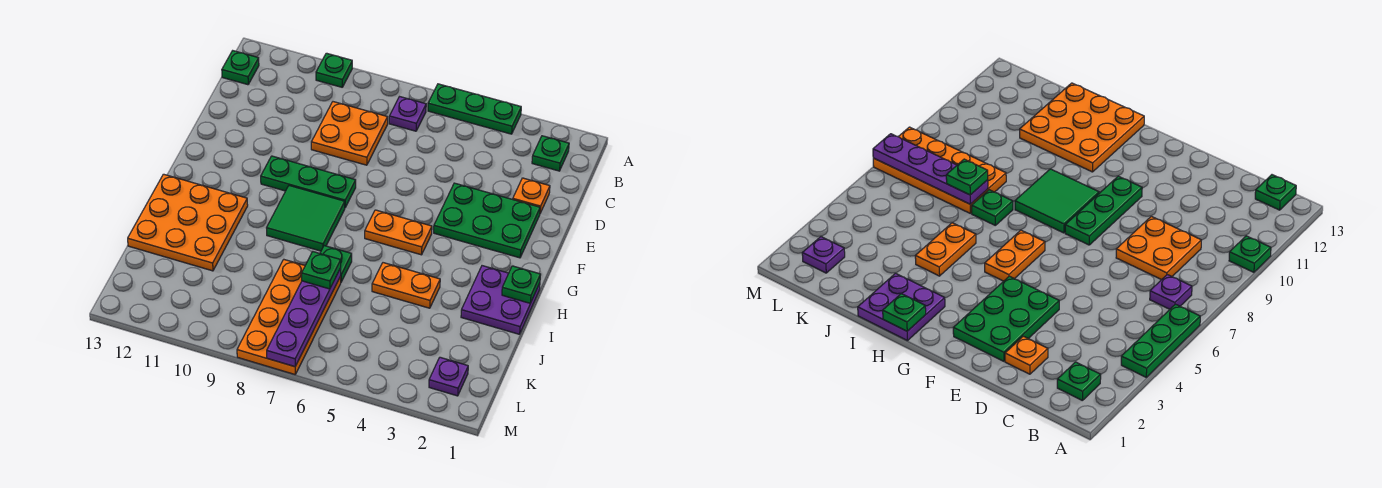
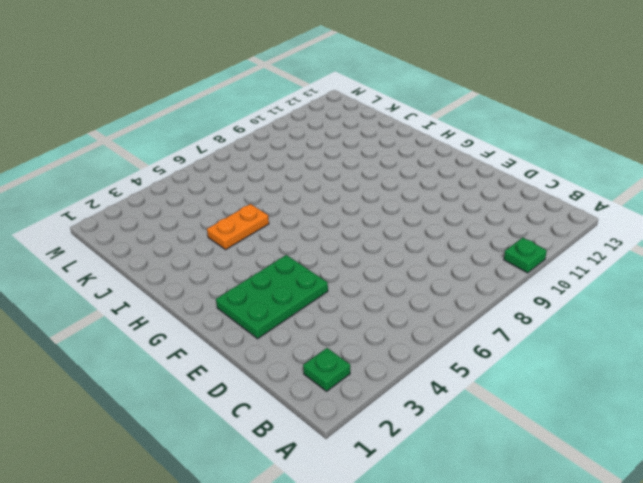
none -> green plate A4:A6 level 1
none -> purple plate B7 level 1
none -> green plate B13 level 1

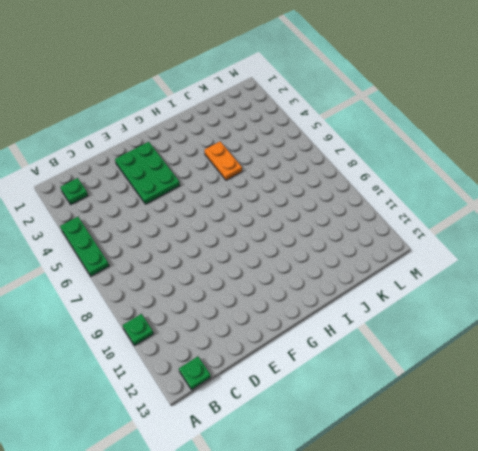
none -> purple plate B7 level 1
none -> orange plate C8:D9 level 1
none -> orange plate D2 level 1

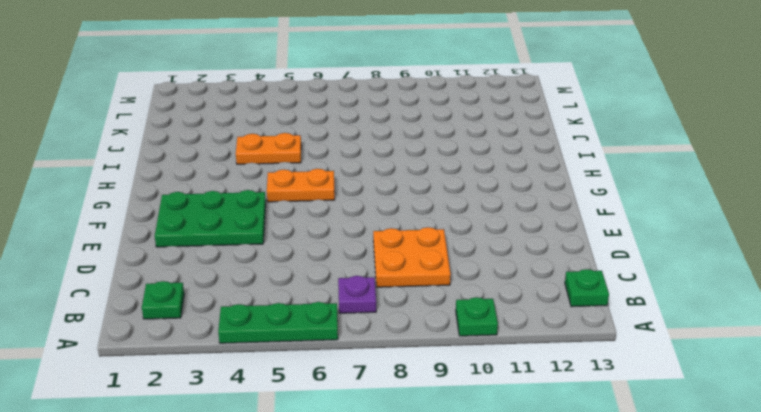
none -> orange plate D2 level 1
none -> green plate F8:F10 level 1
none -> green tile G8:H9 level 1

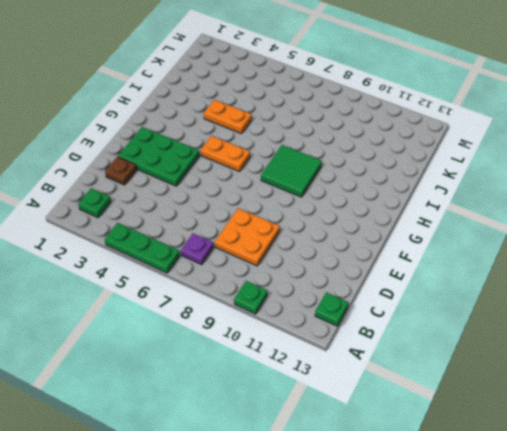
brown plate D2 level 1 -> orange plate D2 level 1
none -> green plate F8:F10 level 1
none -> purple plate H1:I2 level 1
none -> orange plate H11:J13 level 1

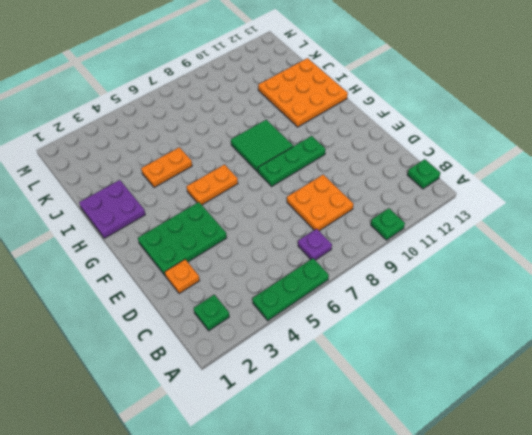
none -> green plate I7 level 1
none -> orange plate J7:M8 level 1
none -> purple plate L2 level 1

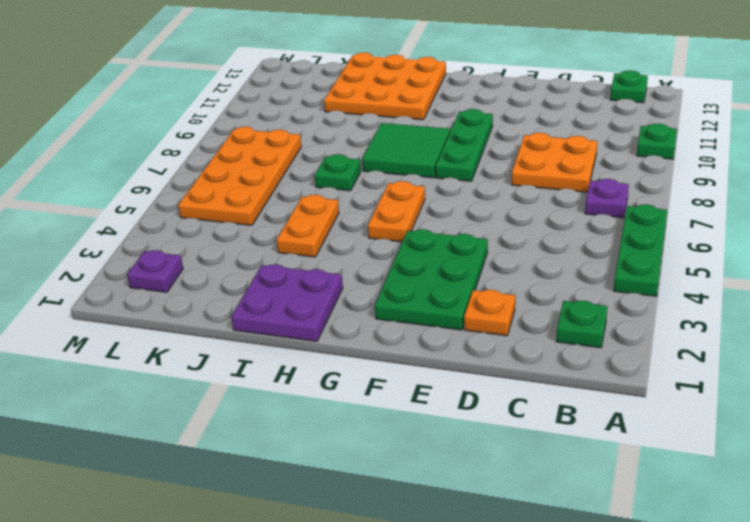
orange plate K5:L8 level 1 -> orange plate J7:M8 level 1
none -> green plate H1 level 2
none -> purple plate J7:M7 level 2
none -> green plate J7 level 3

